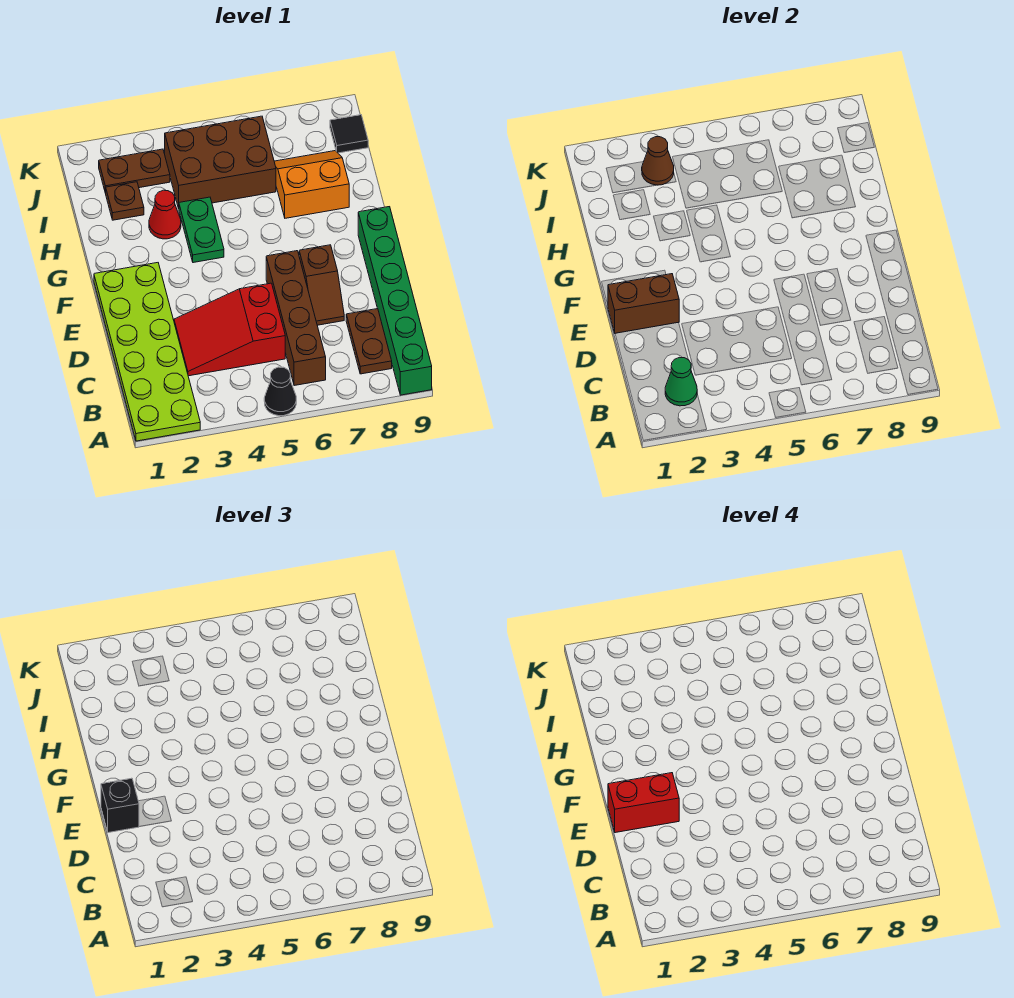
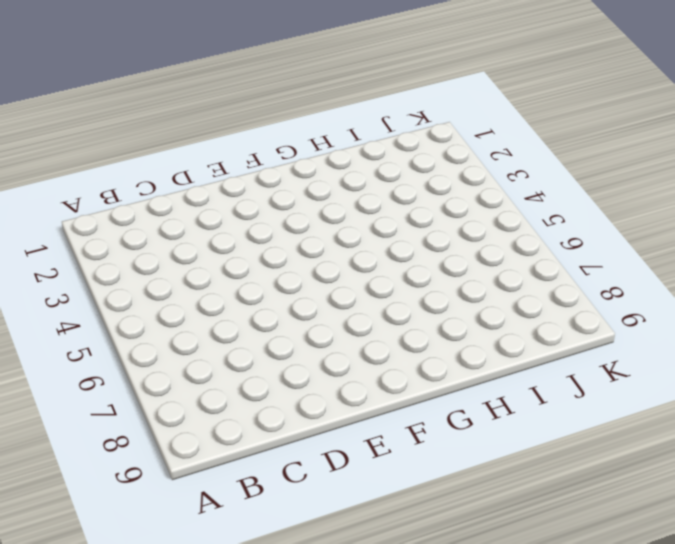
none -> lime plate A1:F2 level 1
none -> black cone A5 level 1
none -> green brick A9:F9 level 1

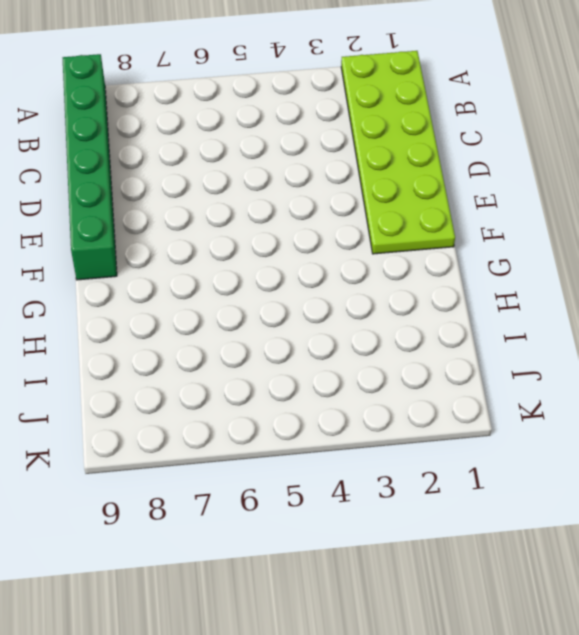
none -> black cone A5 level 1
none -> brown brick B6:E6 level 1
none -> brown plate B8:C8 level 1

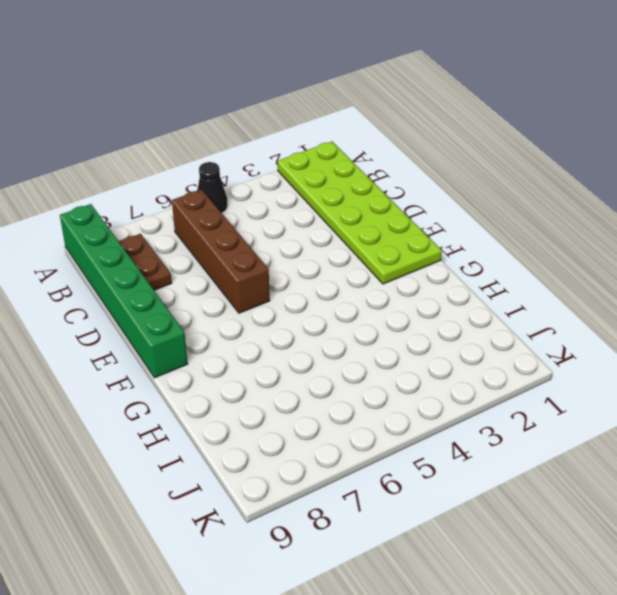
none -> red slope C3:D5 level 1 top 5
none -> brown slope D7:E7 level 1 top E
none -> green plate G4:H4 level 1

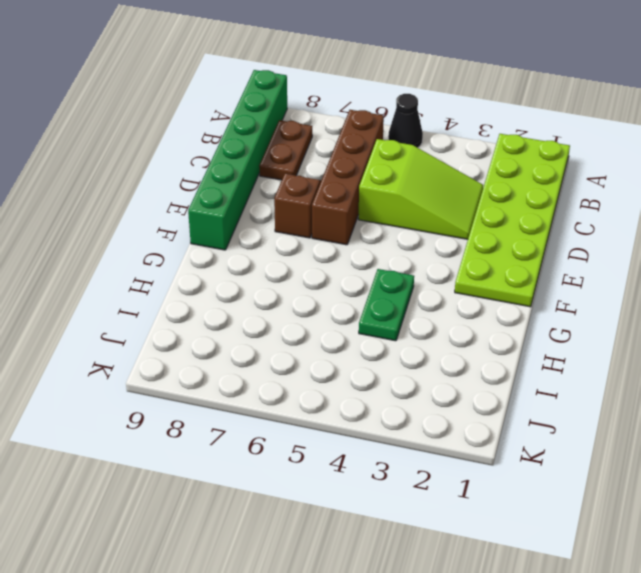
lime slope C3:D5 level 1 top 5 -> red slope C3:D5 level 1 top 5
none -> red cone H3 level 1
none -> orange slope H7:I8 level 1 top H
none -> brown plate I2 level 1

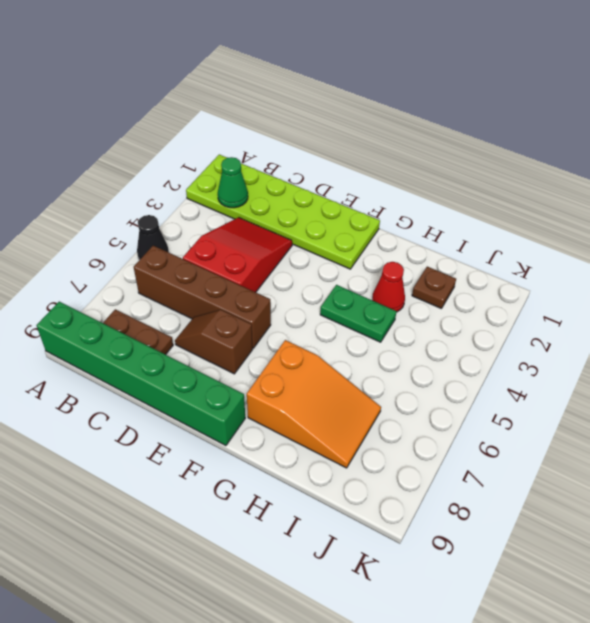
orange slope G7:I8 level 1 top G -> orange slope H7:I8 level 1 top H
none -> brown brick I4:J6 level 1
none -> brown plate J2:J3 level 1
none -> black tile J9 level 1

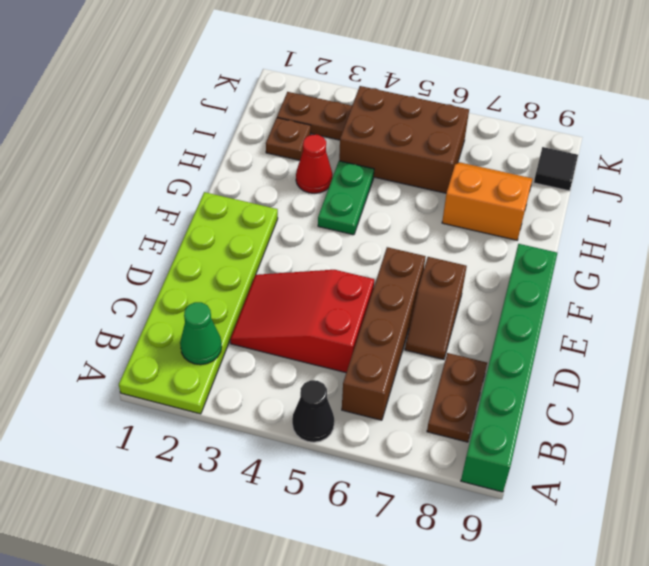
none -> brown brick E1:E2 level 2
none -> brown cone J3 level 2
none -> black brick E1 level 3

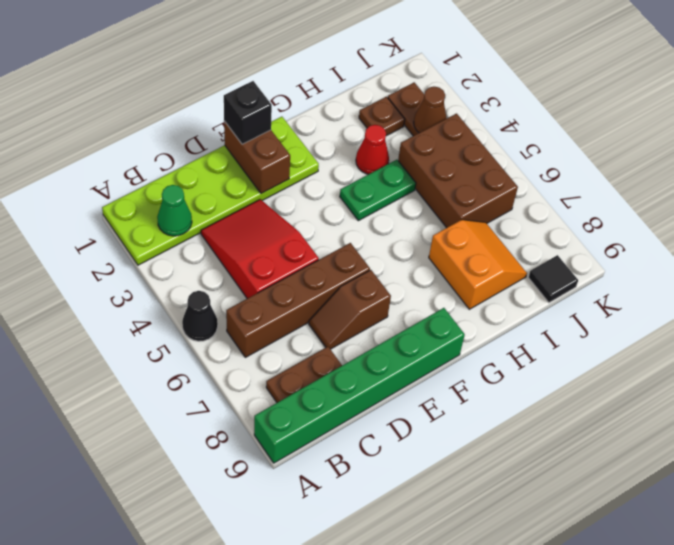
none -> red brick E1:E2 level 4

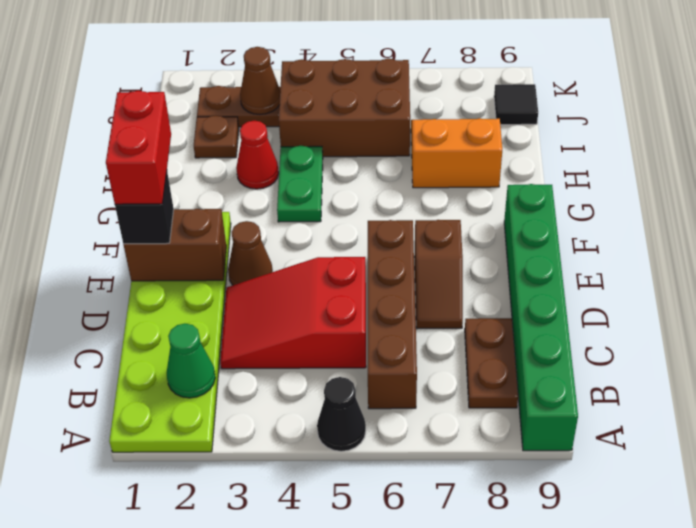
red brick E1:F1 level 4 -> red brick E1:E2 level 4
brown cone E3 level 1 -> none

